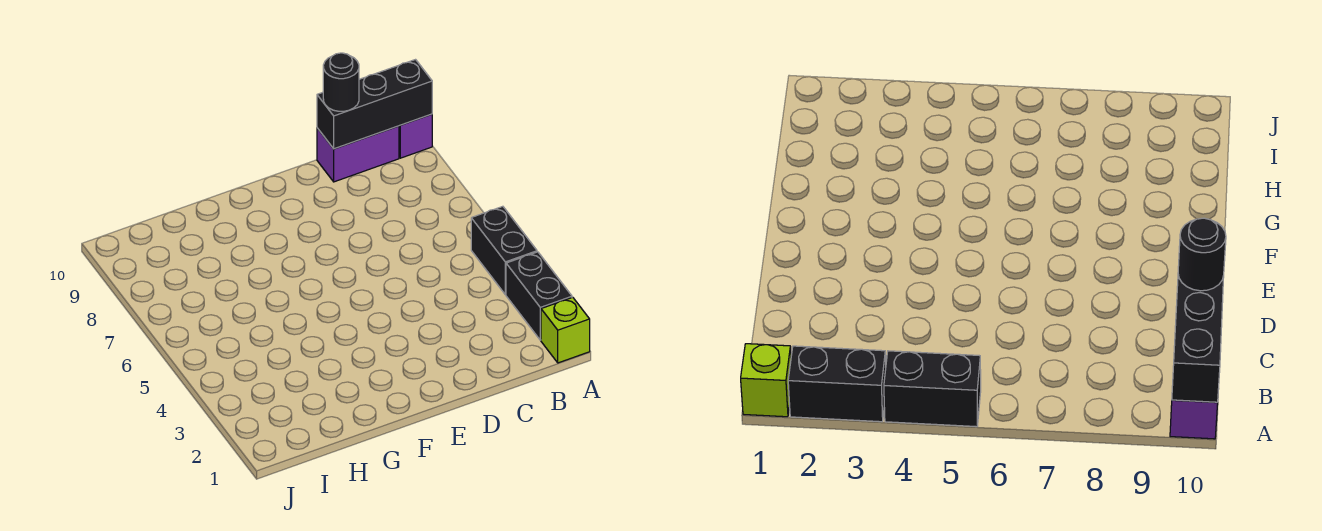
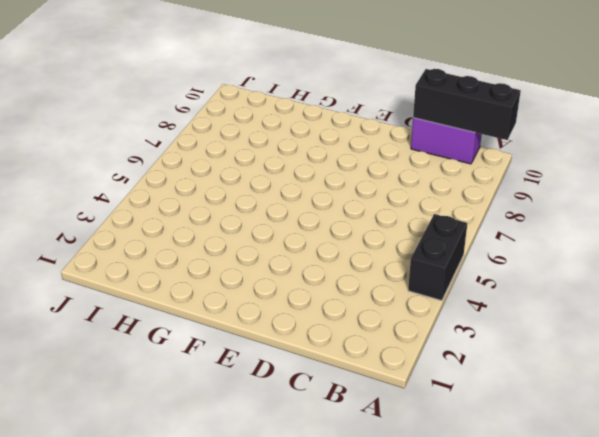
none -> lime brick A1 level 1
none -> black brick A2:A3 level 1

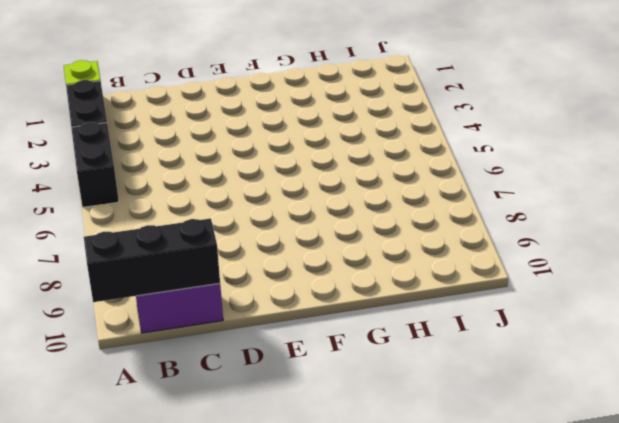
none -> purple brick A10 level 1
none -> black round brick C10 level 3

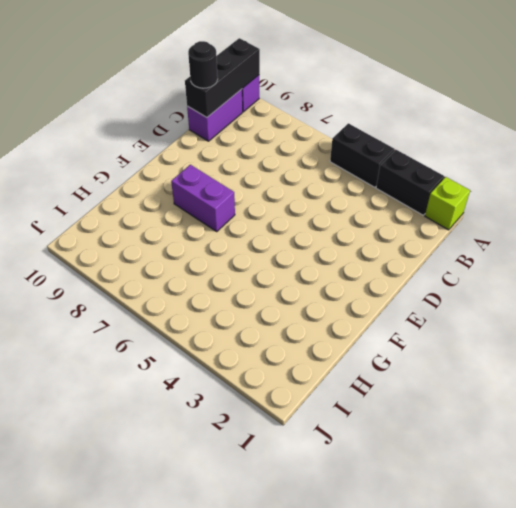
purple brick F7:F8 level 1 -> none

